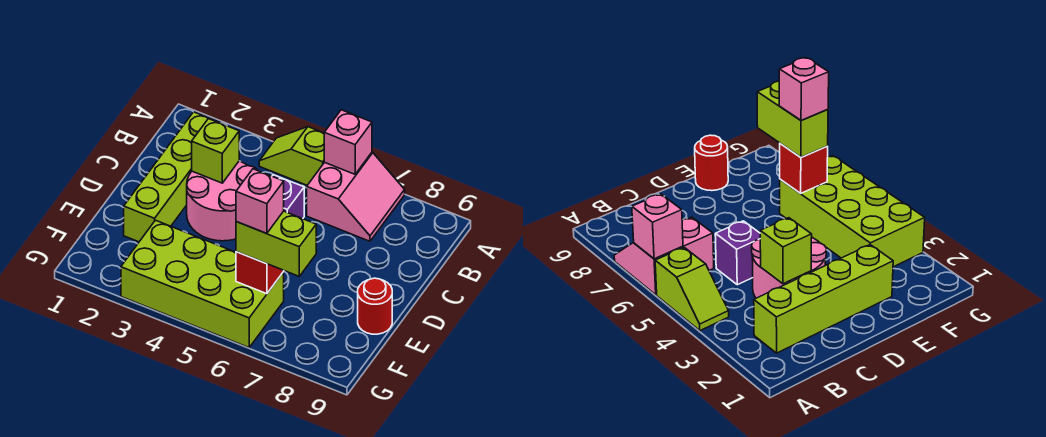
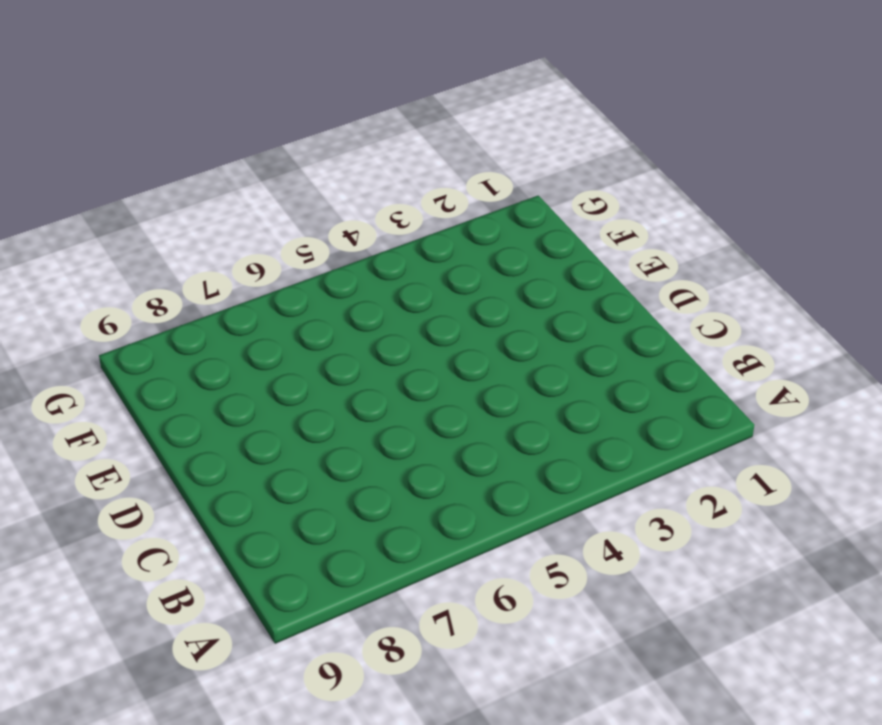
none -> lime slope A4:A5 level 1 top 5
none -> pink slope A6:B7 level 1 top 6
none -> lime brick B2:E2 level 1

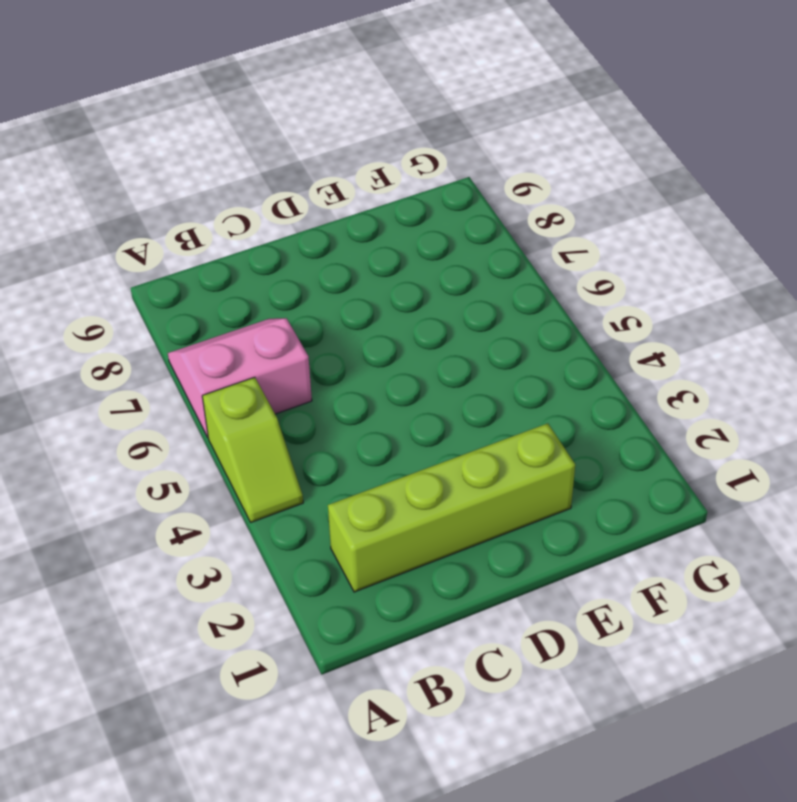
none -> pink round brick C3:D4 level 1
none -> purple brick C5 level 1
none -> red round brick E9 level 1

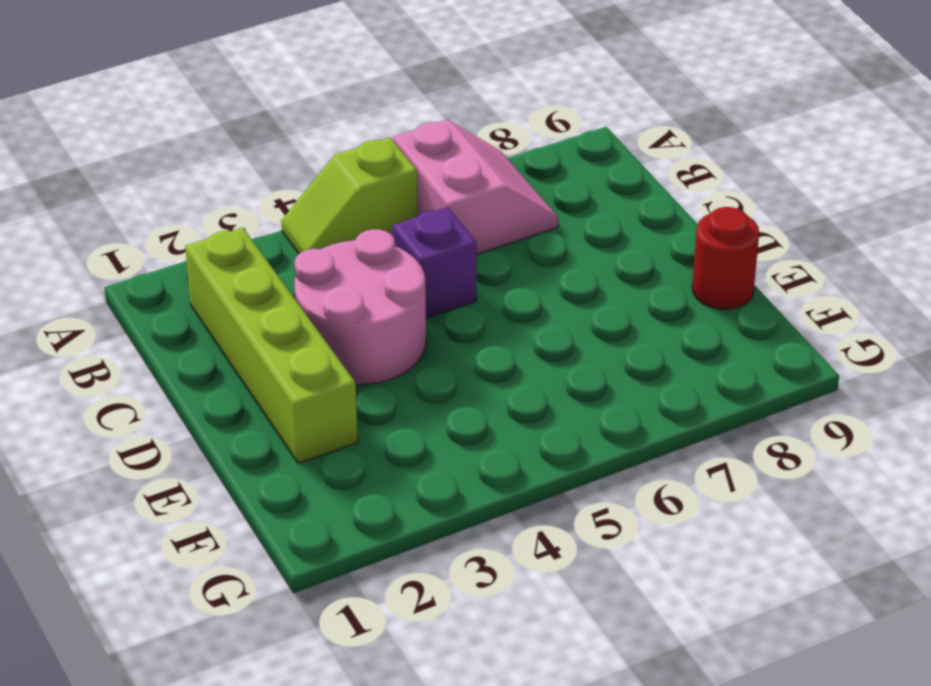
none -> lime brick F3:G6 level 1
none -> pink brick A6 level 2
none -> lime brick C3 level 2

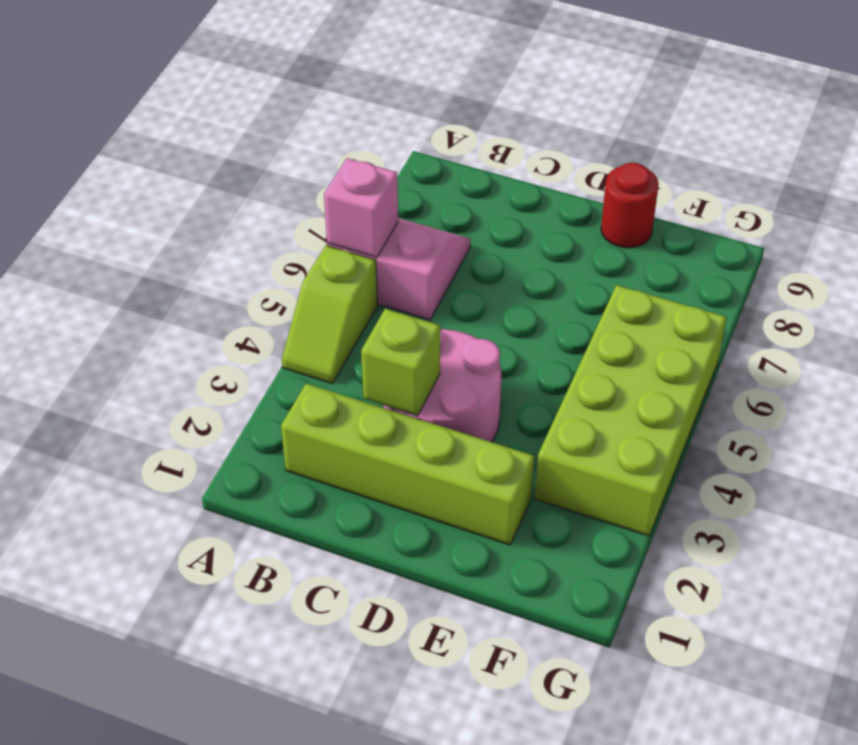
none -> purple brick C5 level 1
none -> red brick F6 level 2
none -> lime brick F6:F7 level 3

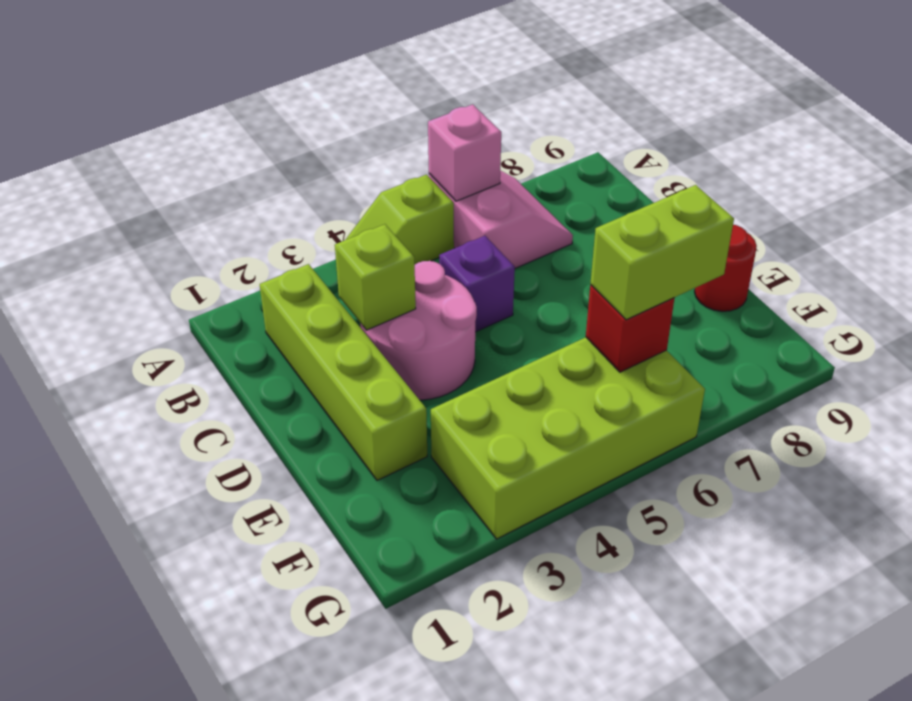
none -> pink brick F6 level 4

